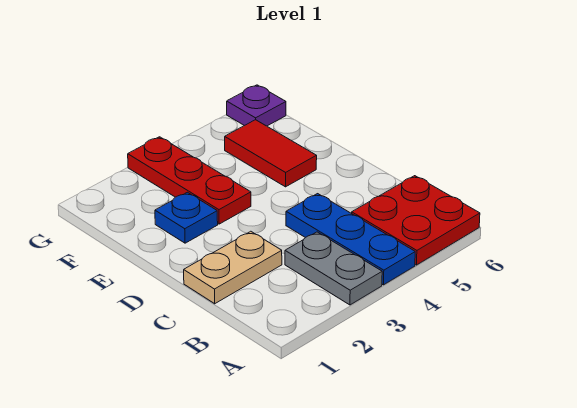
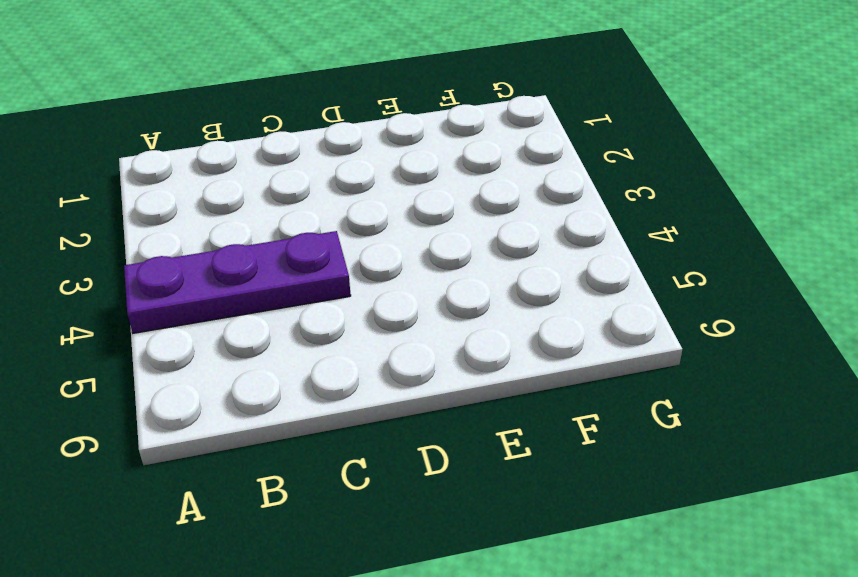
purple plate A4:C4 level 1 -> blue plate A4:C4 level 1
none -> grey plate A3:B3 level 1
none -> red plate A5:B6 level 1

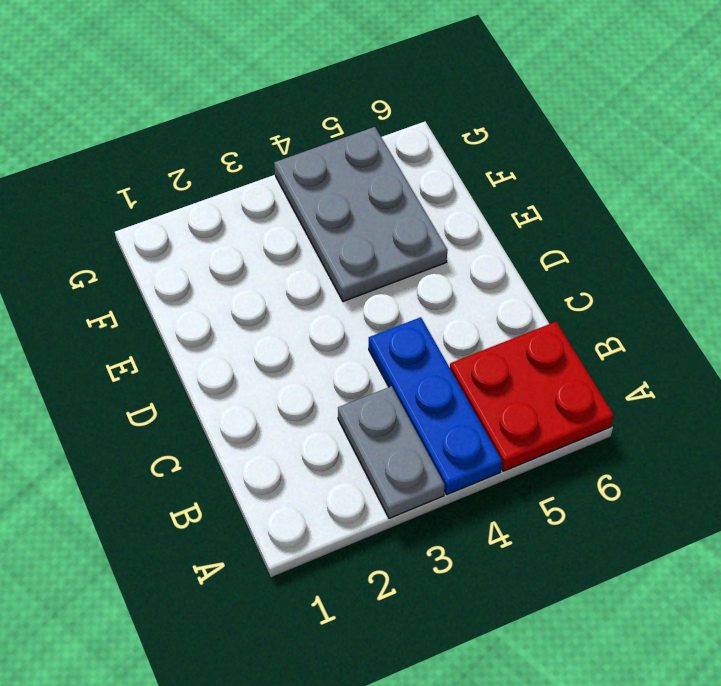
grey plate E4:G5 level 1 -> red tile E5:F5 level 1
none -> tan plate C1:C2 level 1
none -> blue plate E2 level 1

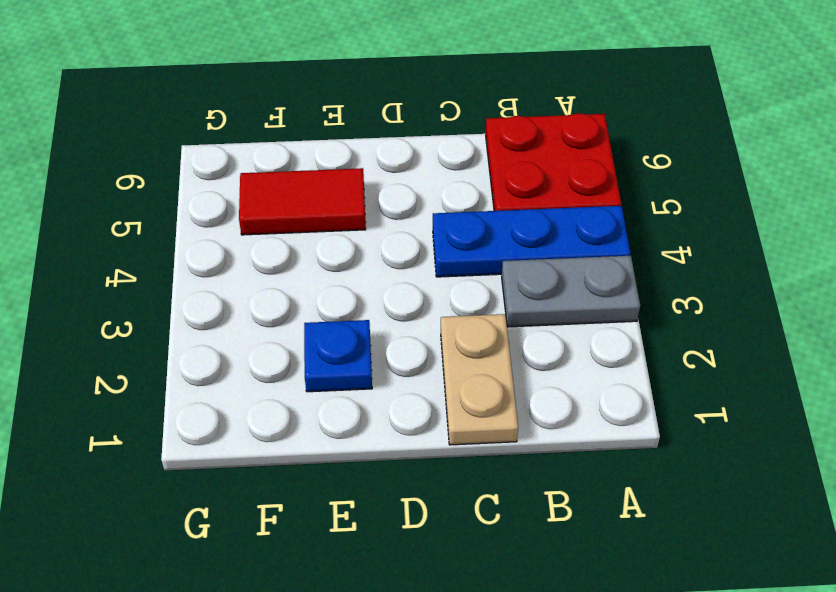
none -> red plate E3:G3 level 1
none -> purple plate G6 level 1

